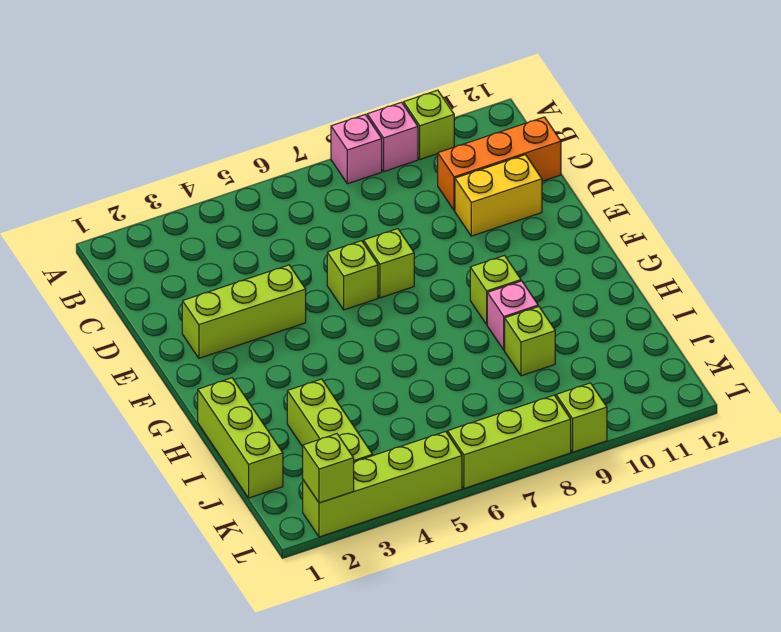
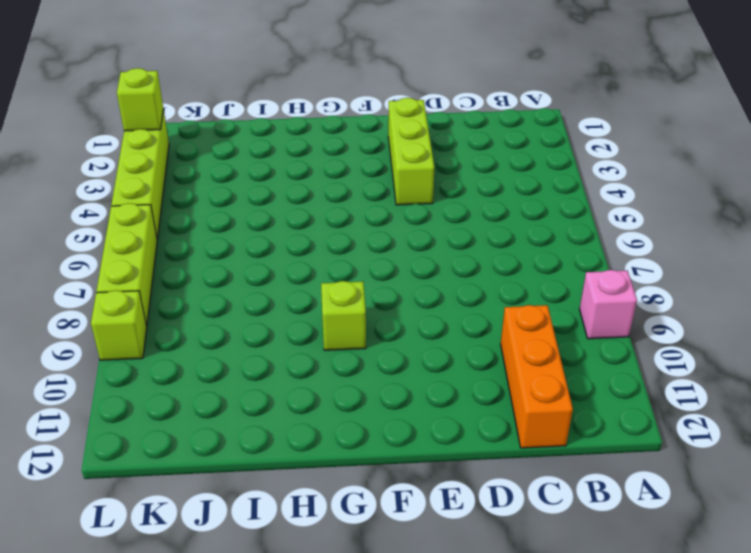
none -> pink brick A8 level 1
none -> lime brick A10 level 1
none -> yellow brick D10:D11 level 1

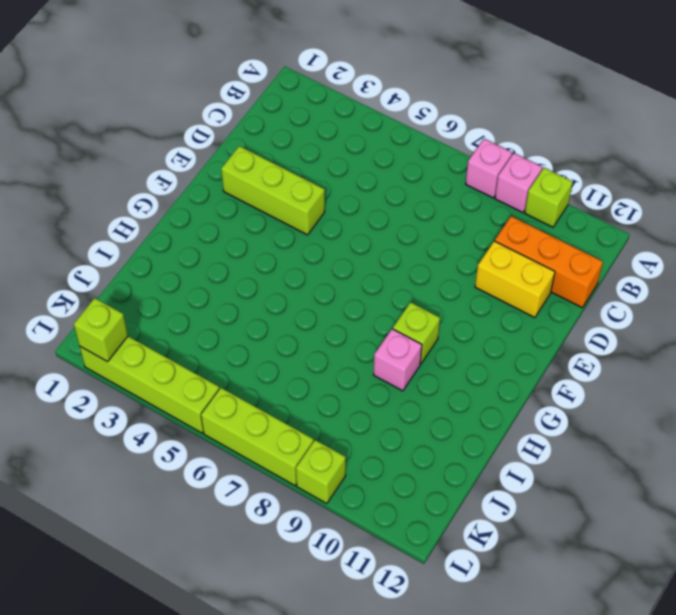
none -> lime brick E6 level 1
none -> lime brick E7 level 1
none -> lime brick H1:J1 level 1

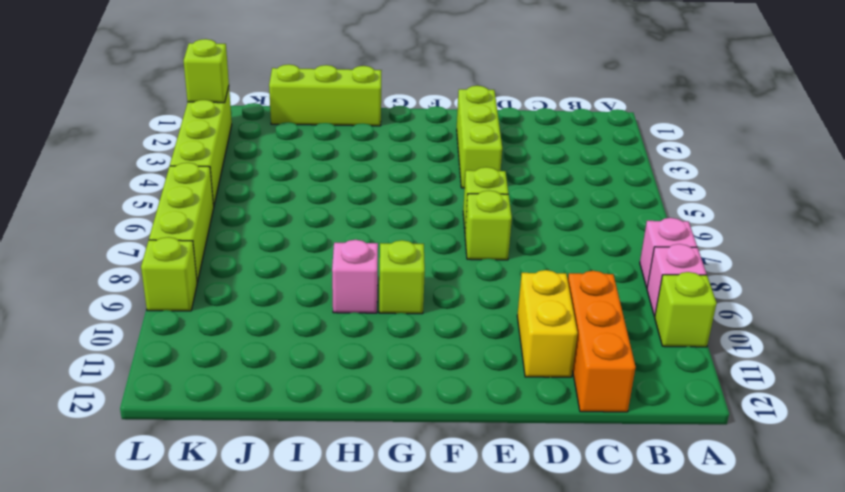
none -> lime brick I3:K3 level 1
none -> lime brick I9 level 1

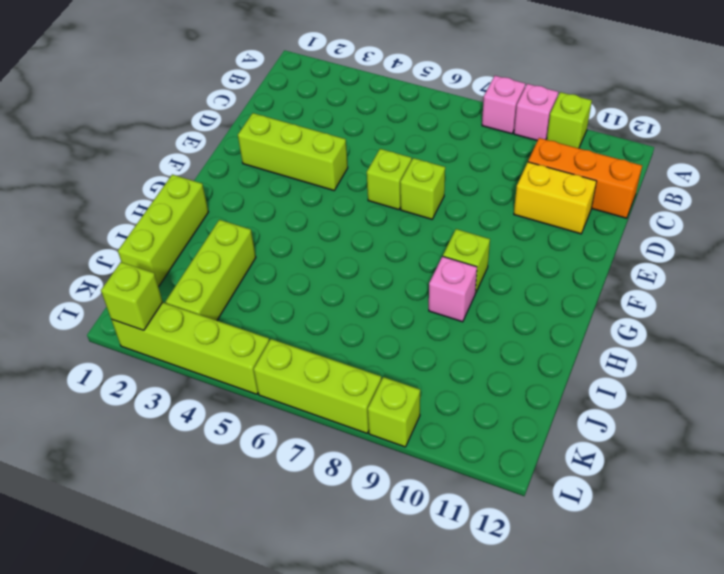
none -> lime brick I9 level 1

